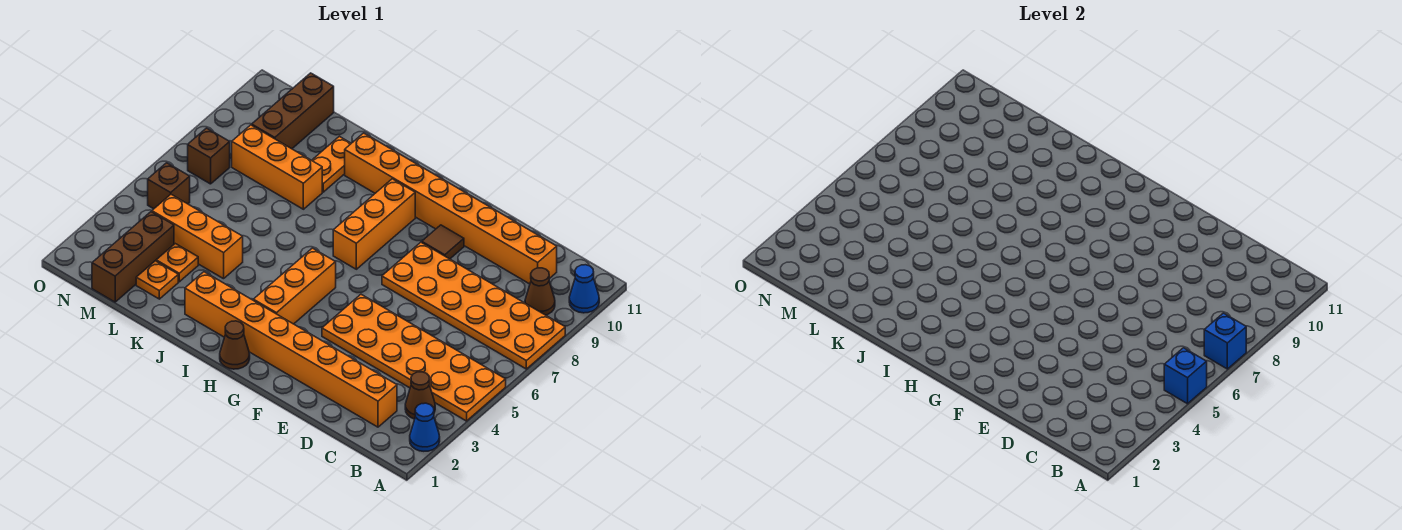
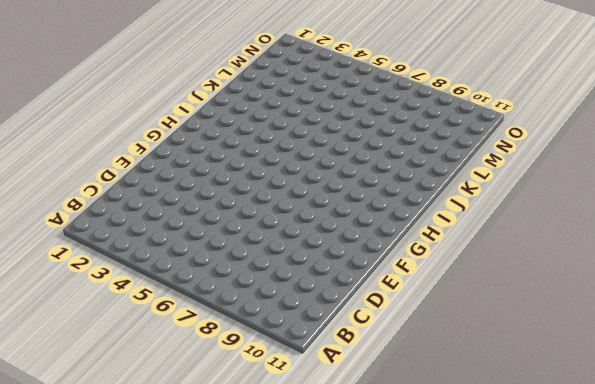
none -> blue cone A2 level 1
none -> orange plate A4:F5 level 1
none -> orange plate A7:F8 level 1

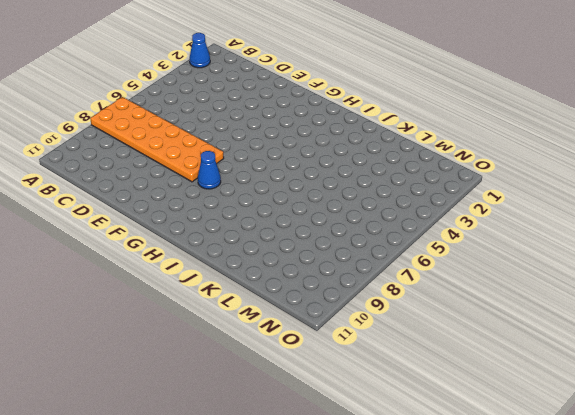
blue cone G8 level 1 -> blue cone A10 level 1
none -> orange plate A4:F5 level 1
none -> brown cone B3 level 1
none -> brown cone B9 level 1

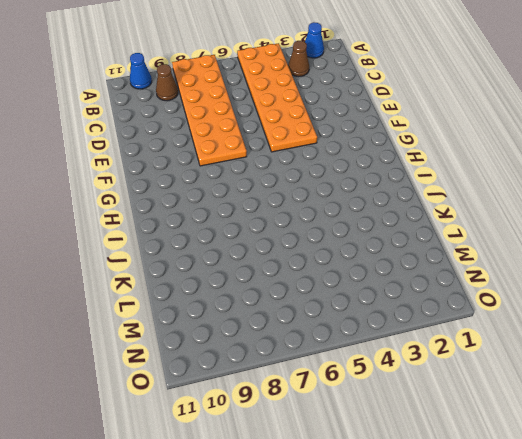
none -> orange brick C2:J2 level 1
none -> orange brick C10:J10 level 1
none -> brown tile F9 level 1

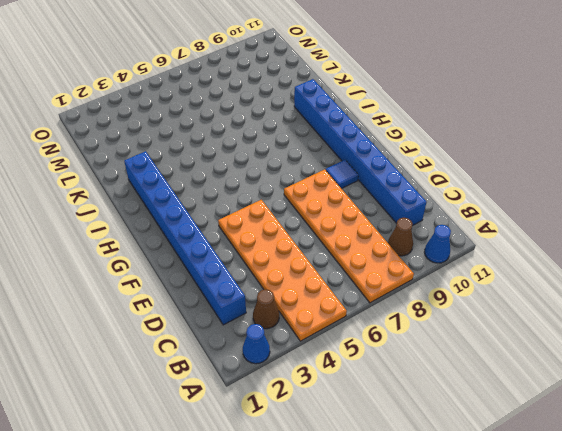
blue brick C2:J2 level 1 -> orange brick C2:J2 level 1
blue brick C10:J10 level 1 -> orange brick C10:J10 level 1
blue tile F9 level 1 -> brown tile F9 level 1
none -> brown cone H1 level 1
none -> orange brick H3:H5 level 1
none -> orange brick H7:H9 level 1

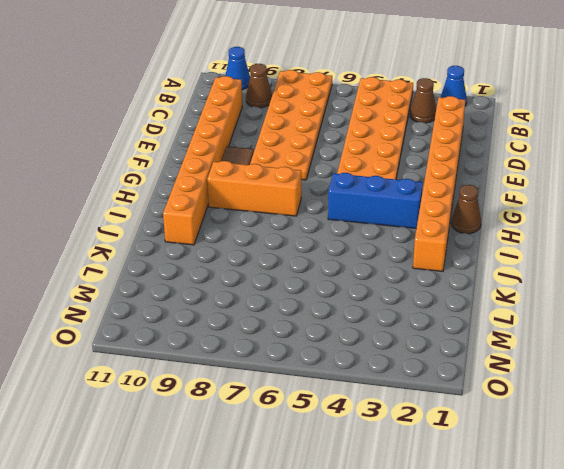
blue brick H3:H5 level 1 -> orange brick H3:H5 level 1
none -> orange brick K4:M4 level 1
none -> orange brick K8:M8 level 1
none -> orange plate K9:K10 level 1

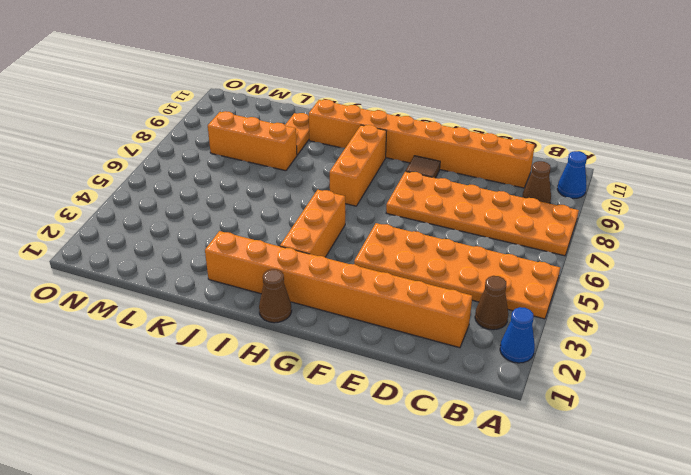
none -> orange brick K4:M4 level 1
none -> orange plate L2 level 1
none -> orange plate L3 level 1

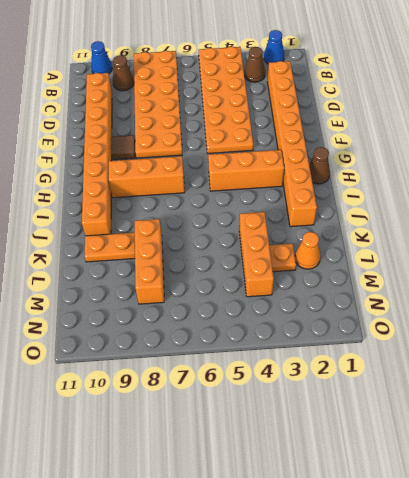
orange cone L2 level 1 -> orange plate L2 level 1
none -> brown brick M1:M3 level 1
none -> brown brick M9:M11 level 1
none -> brown brick N5 level 1

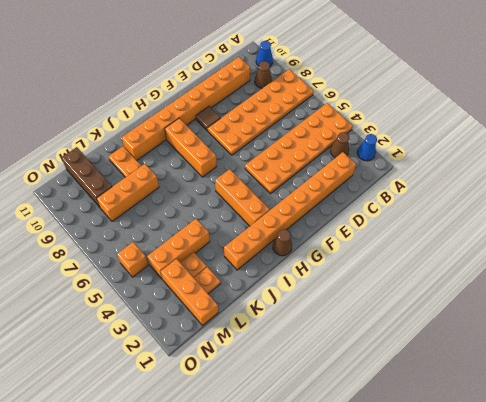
orange brick M1:M3 level 1 -> brown brick M1:M3 level 1
orange brick N5 level 1 -> brown brick N5 level 1
none -> brown brick N7 level 1
none -> blue brick A5 level 2
none -> blue brick A7 level 2

